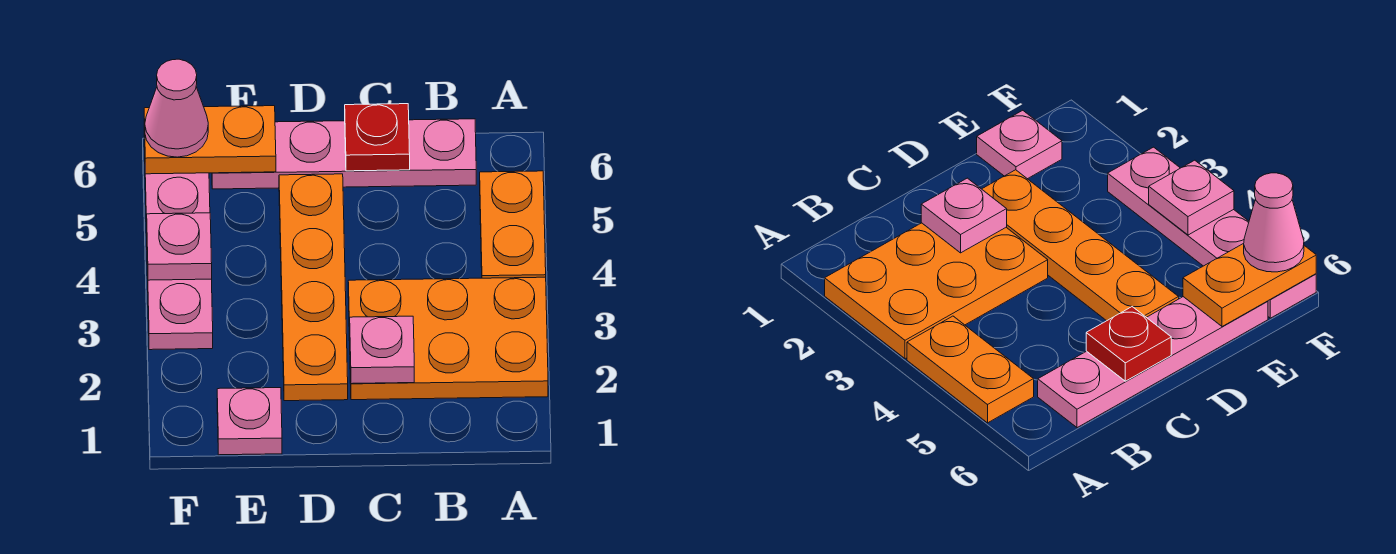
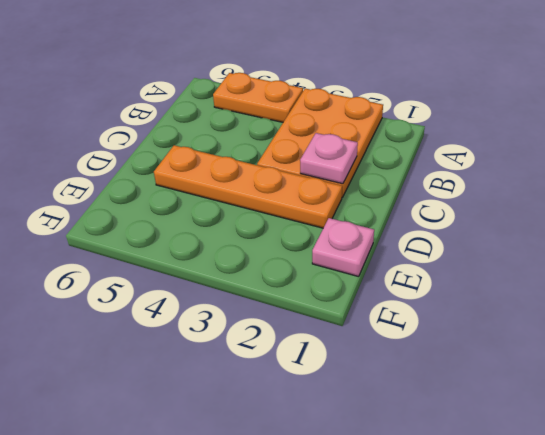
none -> pink plate B6:E6 level 1
none -> pink plate F3:F6 level 1

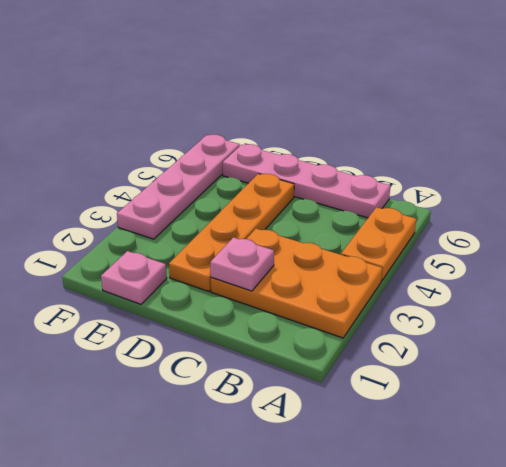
none -> red plate C6 level 2
none -> orange plate E6:F6 level 2

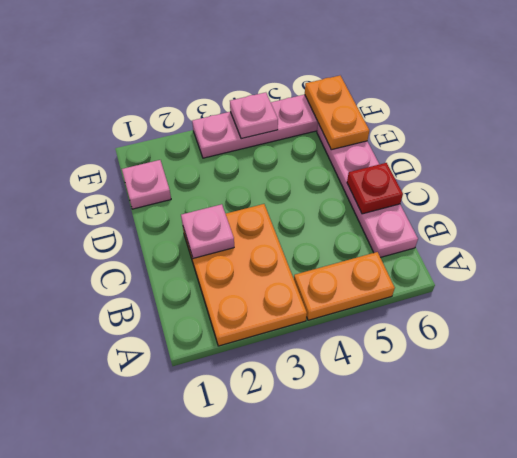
none -> orange plate D2:D5 level 1
none -> pink cone F6 level 3

